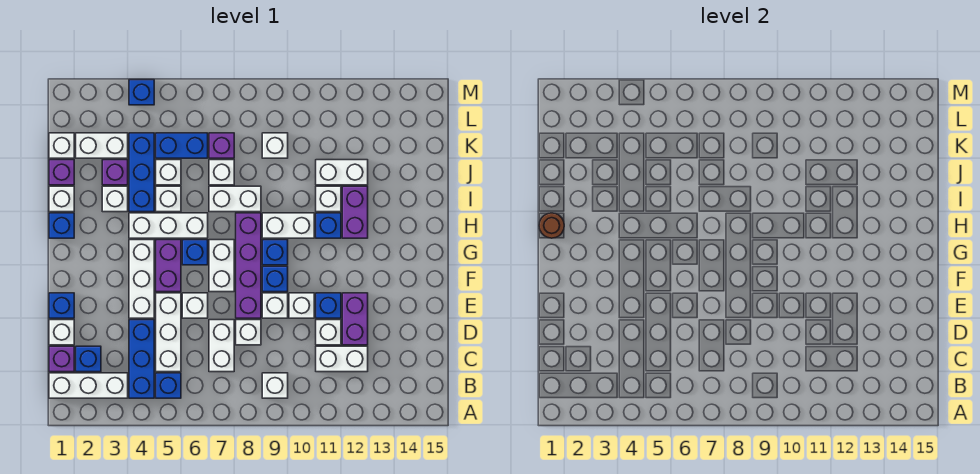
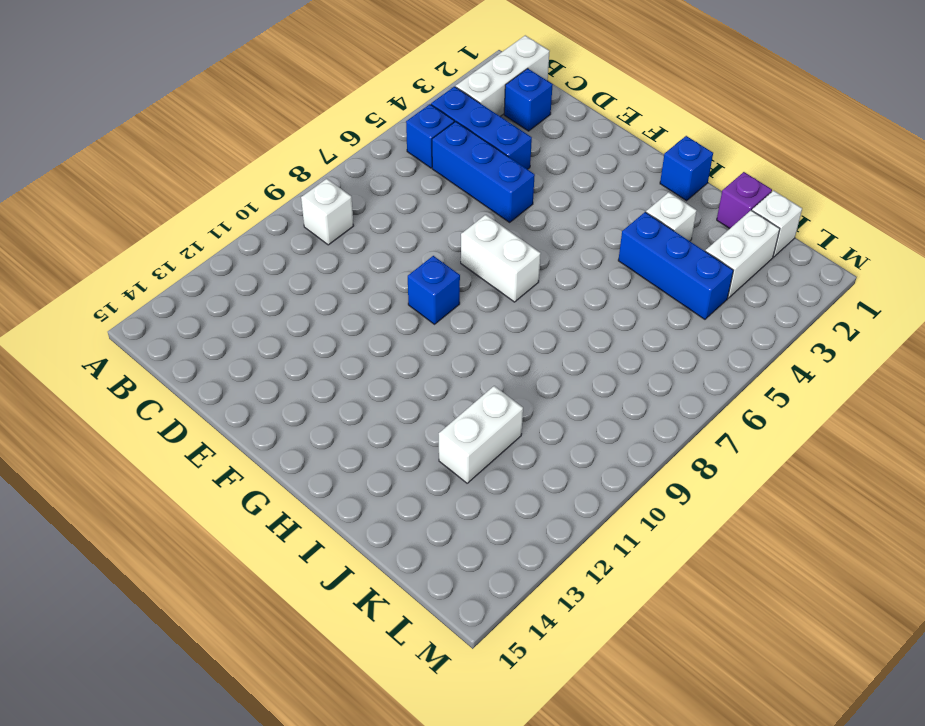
blue brick C5:E5 level 1 -> white brick C5:E5 level 1
none -> purple brick C1 level 1
none -> white brick C7:D7 level 1
none -> white brick C11:C12 level 1
none -> white brick D1 level 1

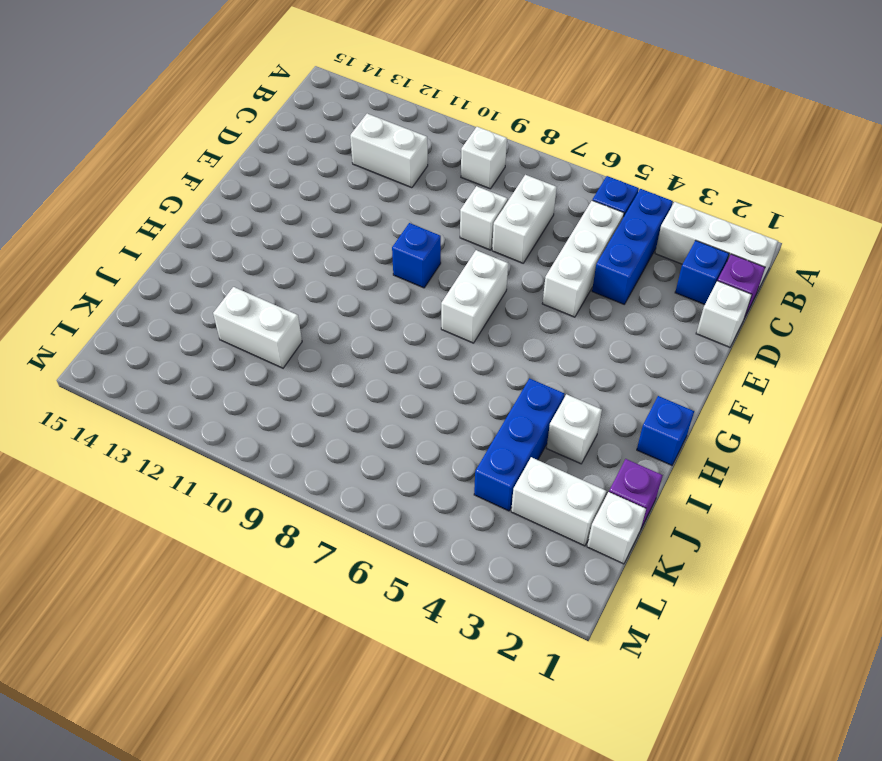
none -> white brick D11 level 1
none -> purple brick D12:E12 level 1
none -> blue brick E1 level 1
none -> white brick E4:G4 level 1

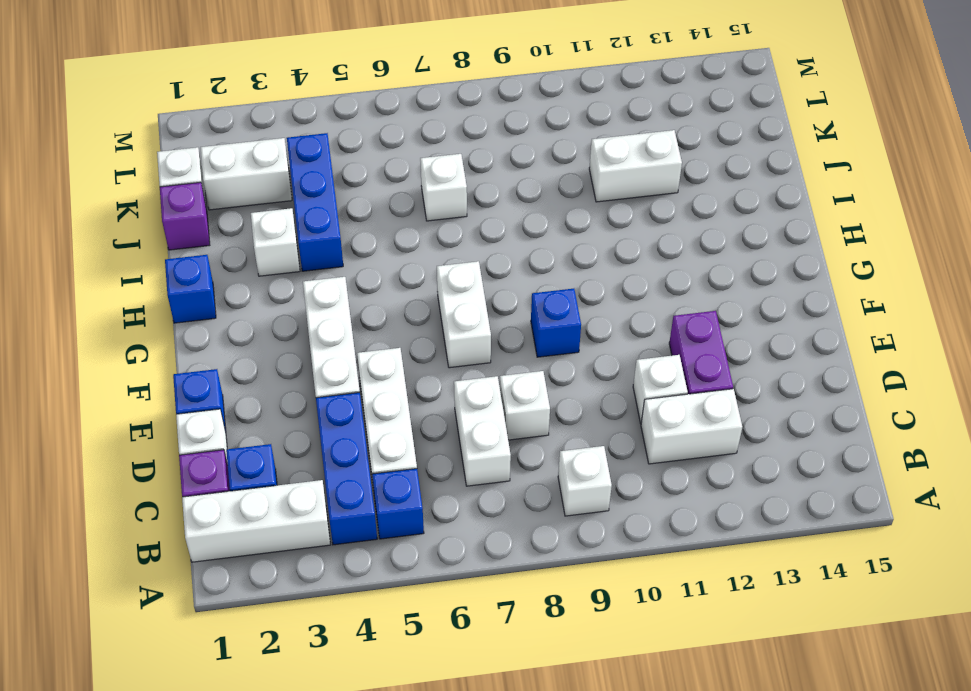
none -> white brick E6 level 1
none -> purple brick E8:H8 level 1
none -> white brick E9 level 1
none -> white brick E10 level 1

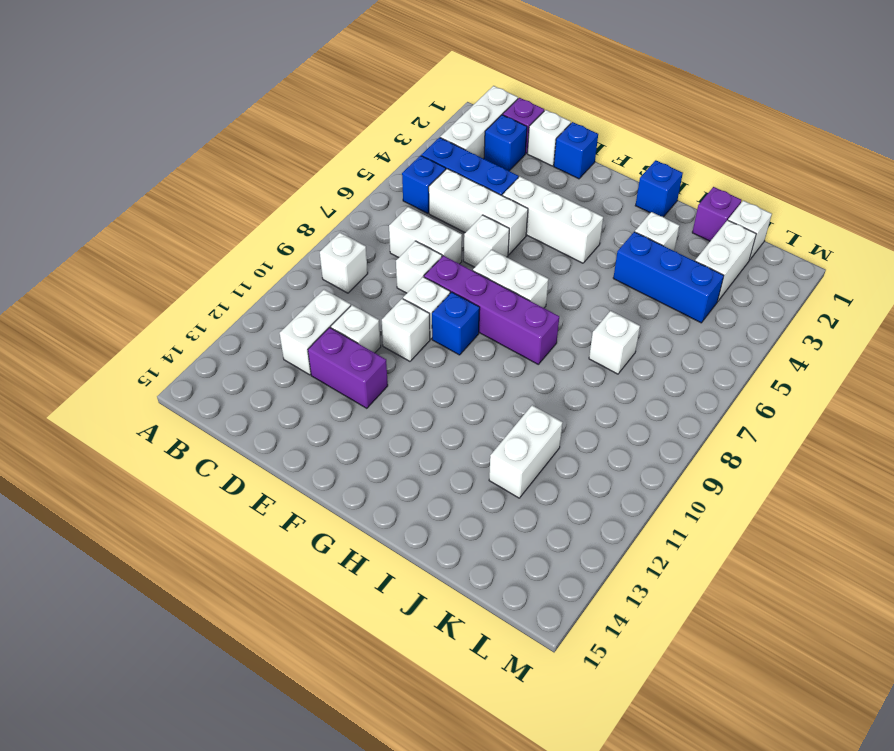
none -> blue brick E11 level 1
none -> purple brick F5:G5 level 1
none -> blue brick G6 level 1
none -> blue brick G9 level 1

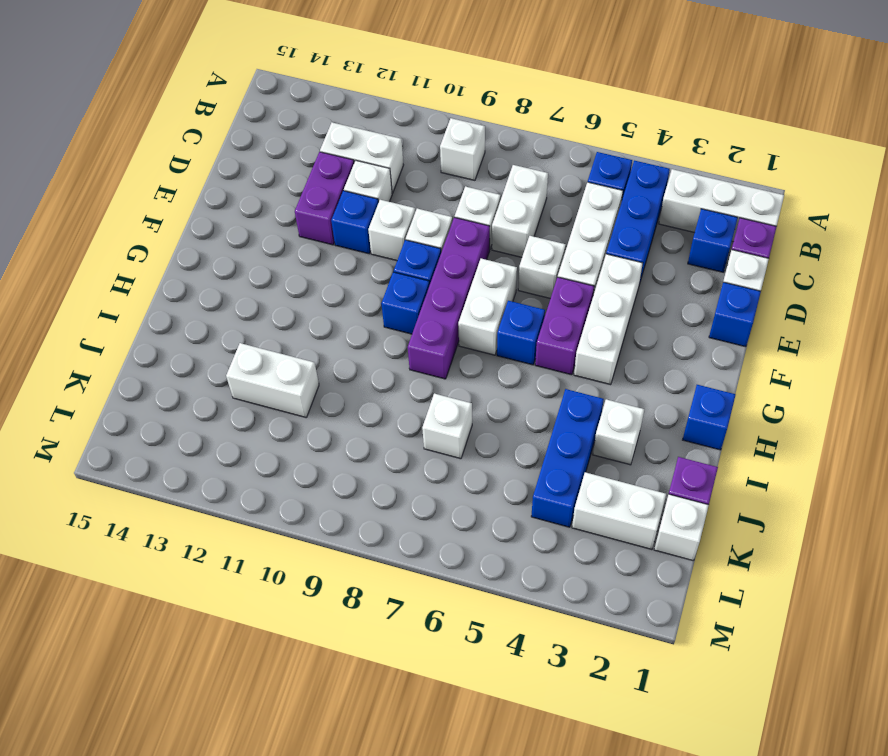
none -> white brick H4:H6 level 1
none -> white brick H9:H10 level 1
none -> blue brick H11 level 1
none -> purple brick H12:I12 level 1

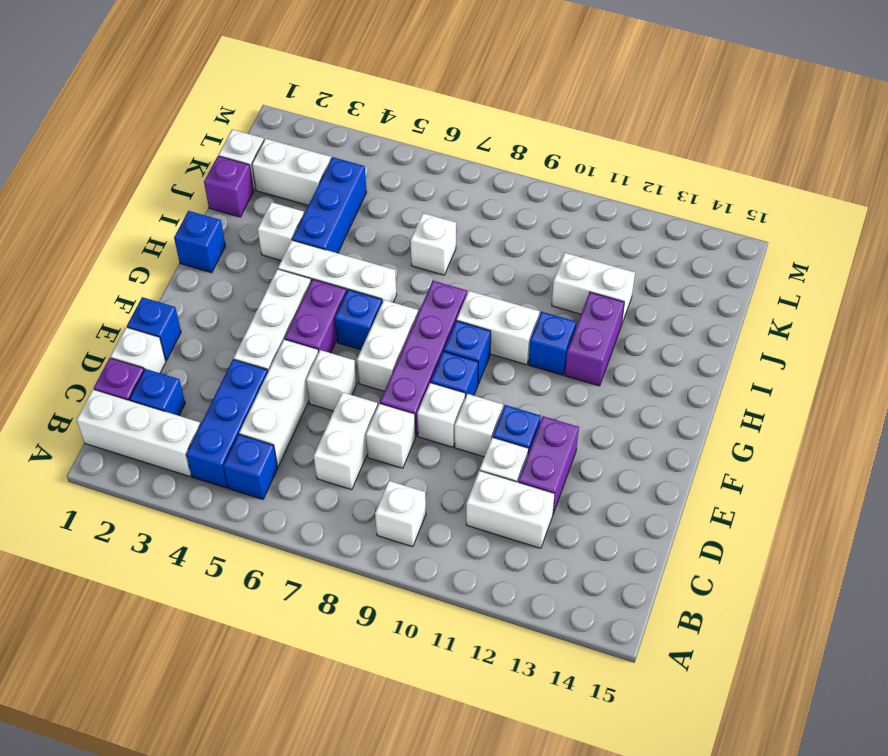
none -> white brick I1 level 1
none -> white brick I5 level 1
none -> white brick I7:I8 level 1
none -> white brick I11 level 1

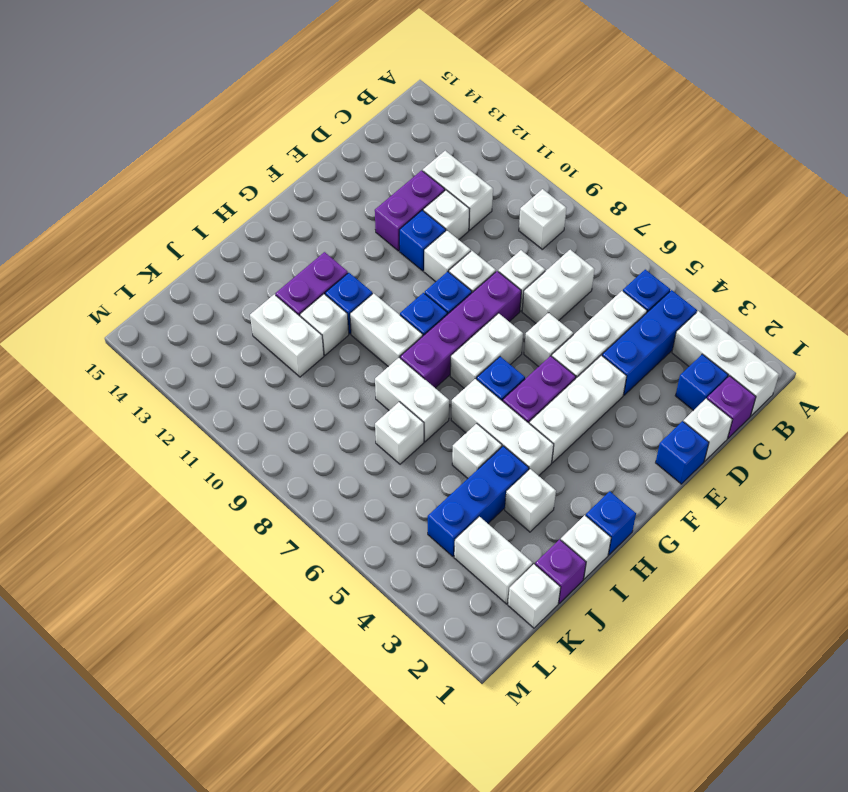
none -> purple brick J3 level 1
none -> white brick J5 level 1
none -> blue brick K5:K6 level 1
none -> purple brick K7 level 1

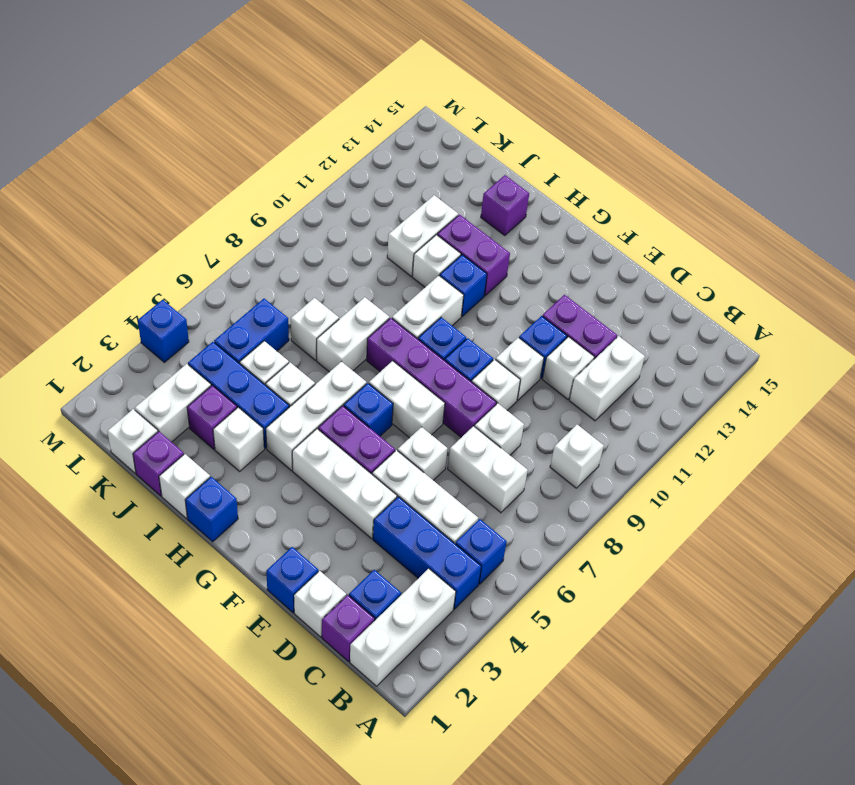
purple brick I14 level 1 -> purple brick K7 level 1
none -> white brick K9 level 1
none -> brown round brick H1 level 2

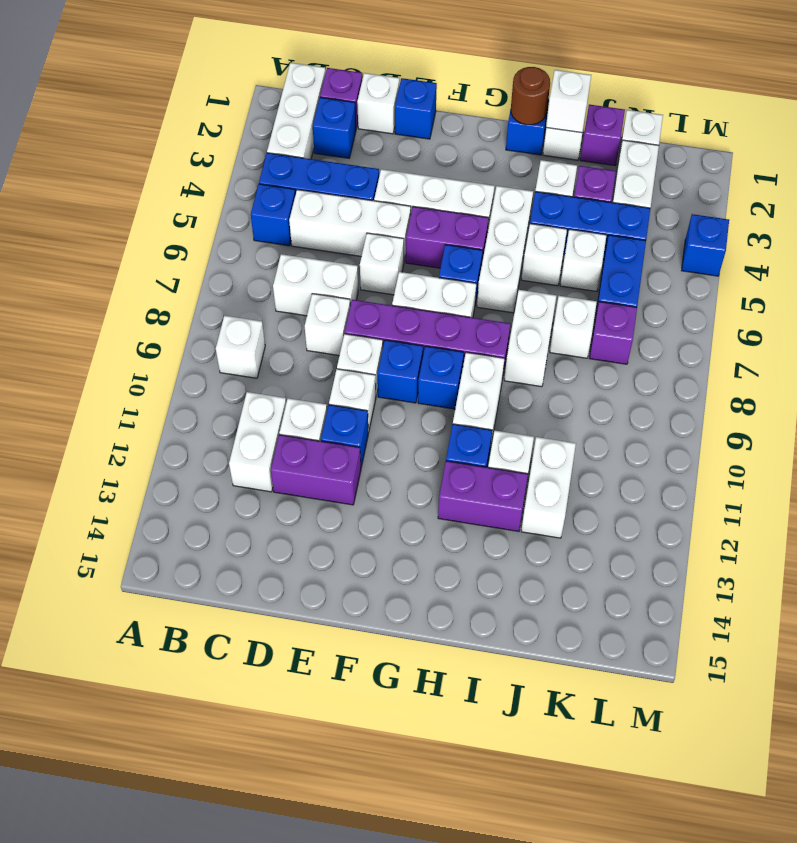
white brick I1 level 2 -> white brick K9 level 1

